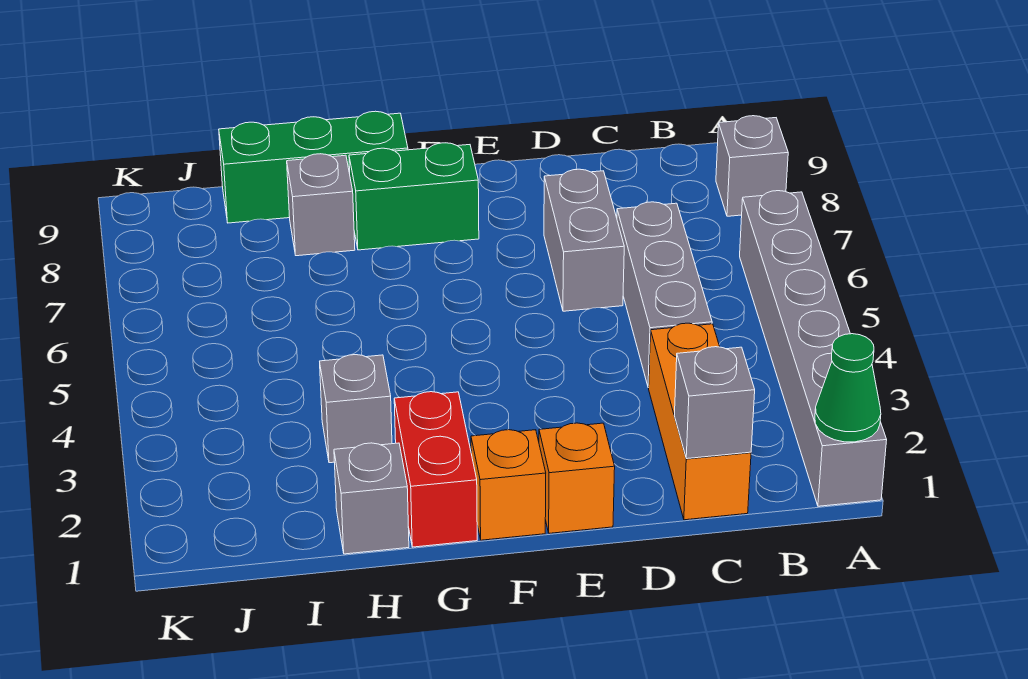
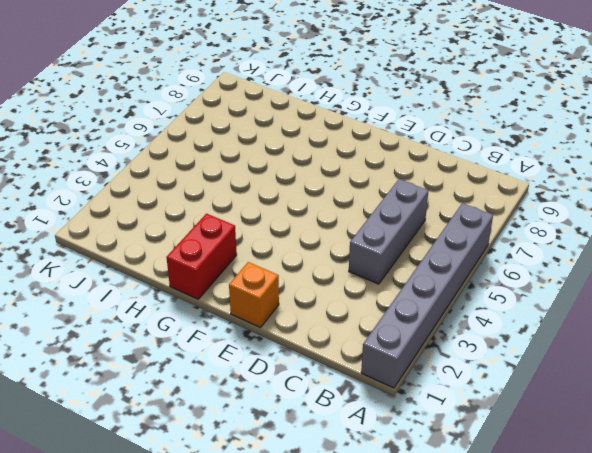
none -> grey brick A8 level 1
none -> orange brick C1:C3 level 1
none -> grey brick D6:D7 level 1

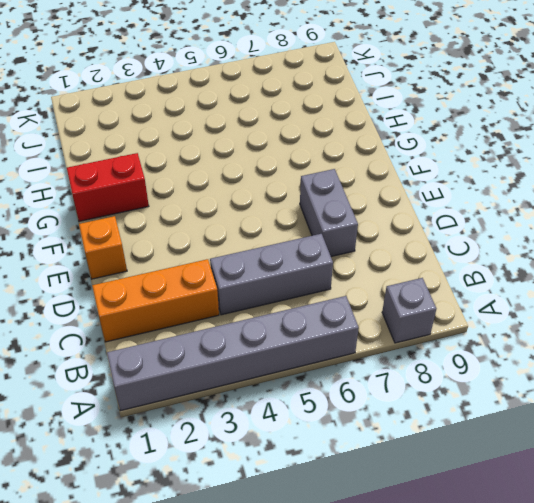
grey brick D7:E7 level 1 -> grey brick D6:D7 level 1
none -> orange brick F1 level 1
none -> green brick F8:G8 level 1
none -> green brick G9:I9 level 1

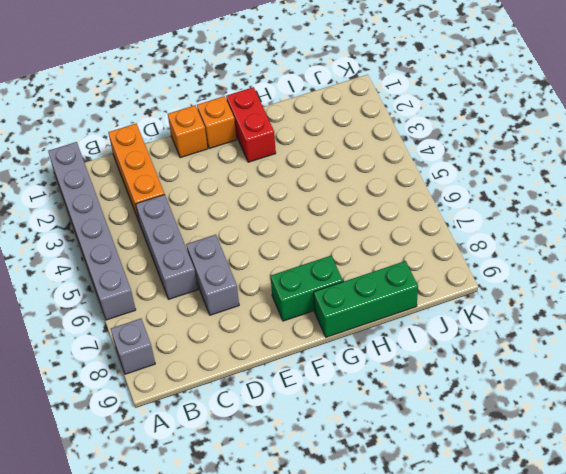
none -> grey brick H1 level 1
none -> grey brick H3 level 1
none -> grey brick H8 level 1

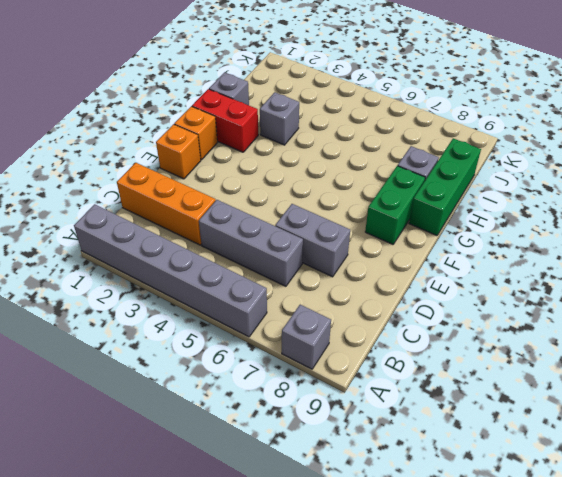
none -> green cone A1 level 2
none -> grey brick C1 level 2

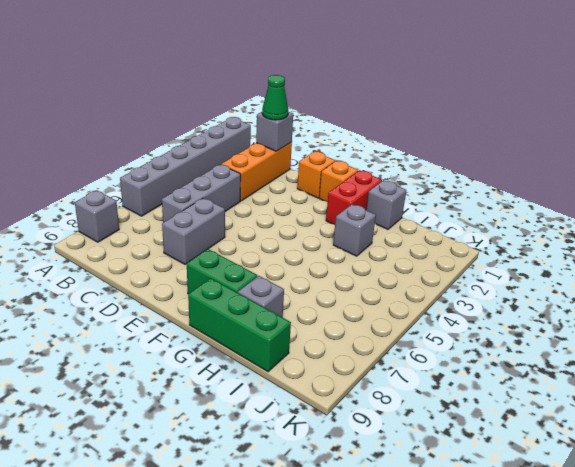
green cone C1 level 3 -> green cone A1 level 2

